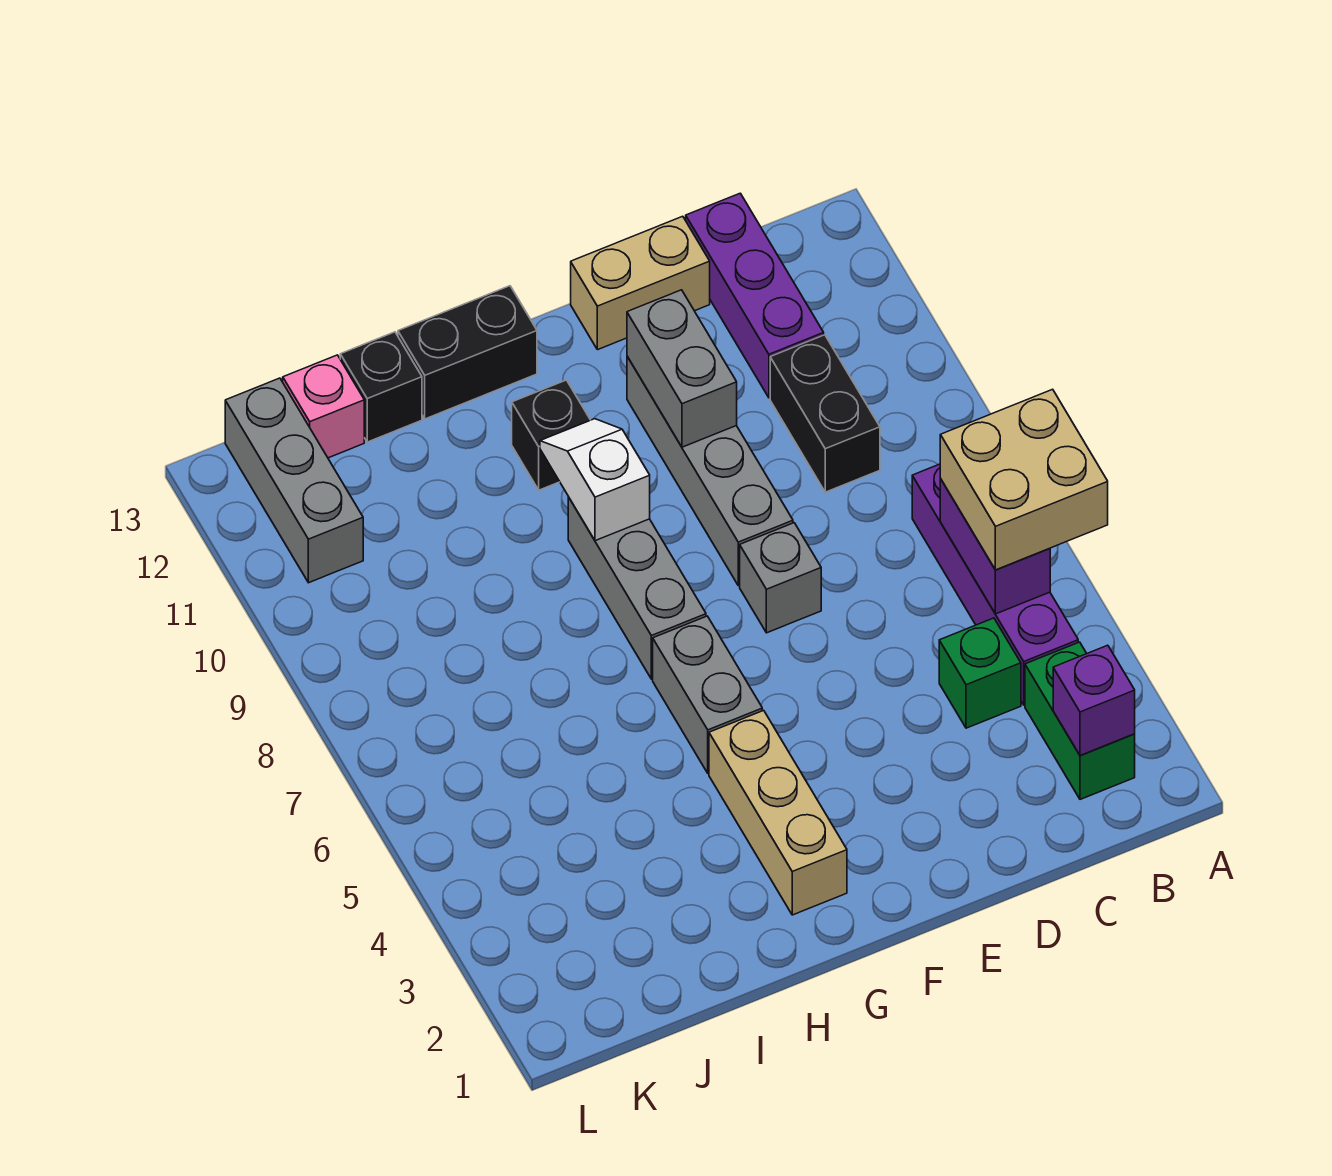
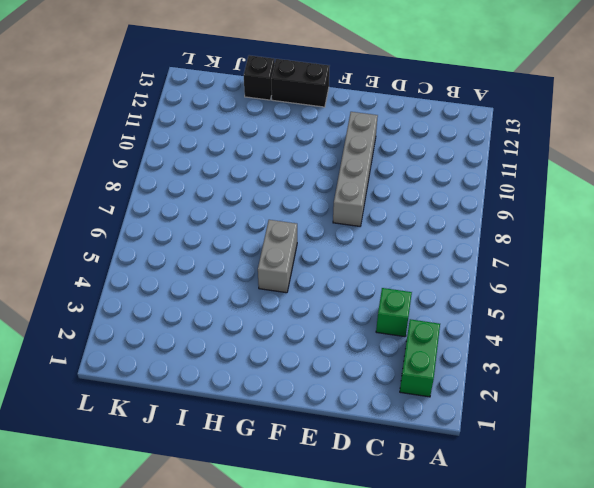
none -> purple brick B4:B7 level 1
none -> black brick C9:C10 level 1
none -> purple brick C11:C13 level 1

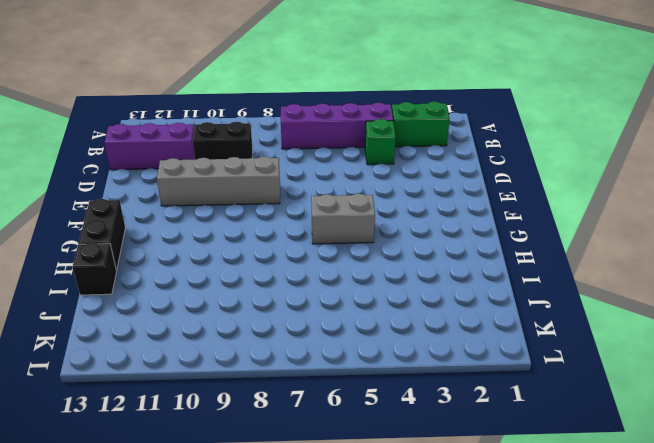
none -> tan brick D13:E13 level 1
none -> grey brick E7 level 1
none -> tan brick G2:G4 level 1

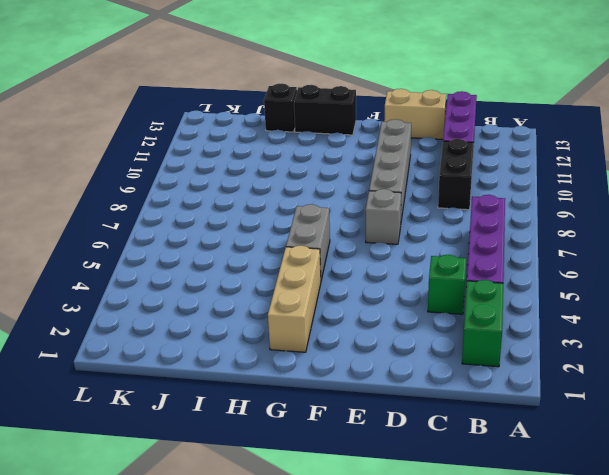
none -> grey brick G7:G9 level 1
none -> black brick G11 level 1
none -> pink brick J13 level 1

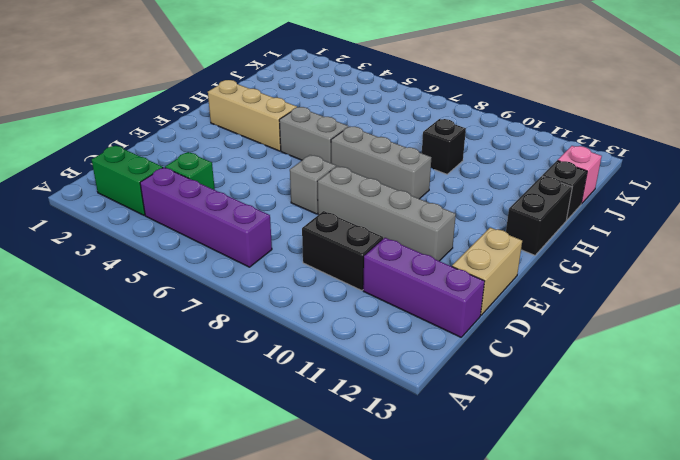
black brick I9 level 1 -> black brick G11 level 1
none -> grey brick K11:K13 level 1
none -> purple brick B2 level 2
none -> purple brick B5:B6 level 2

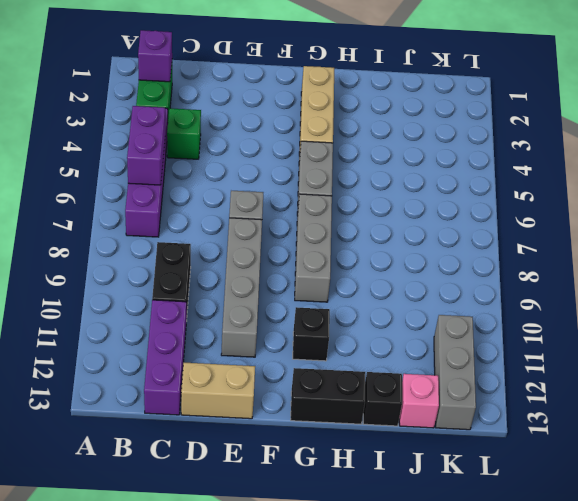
none -> grey brick E10:E11 level 2
none -> white slope G9:G10 level 2 top 9
none -> tan brick A5:B6 level 3

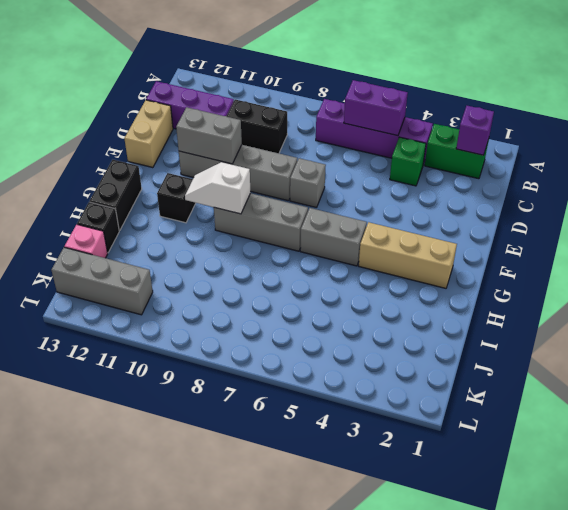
none -> tan brick A5:B6 level 3

